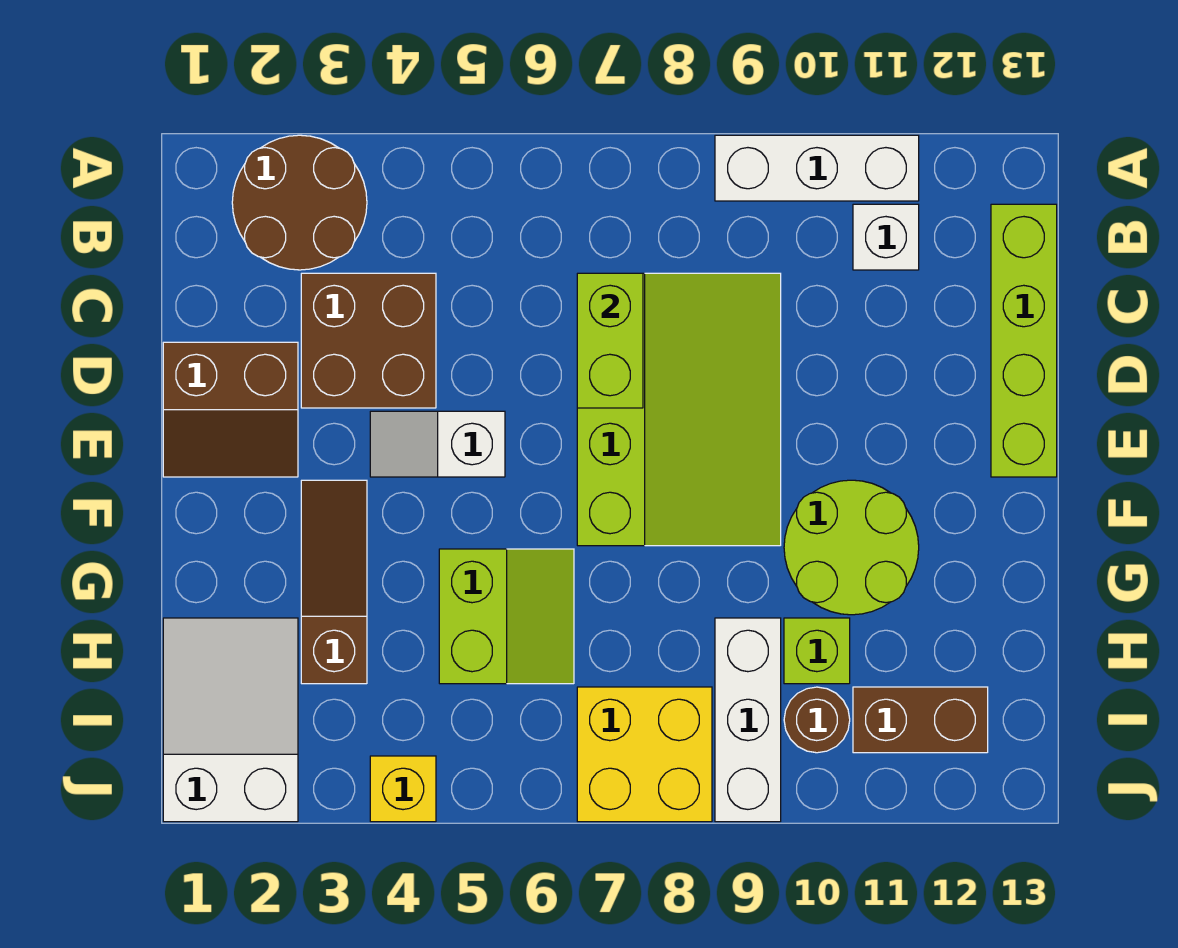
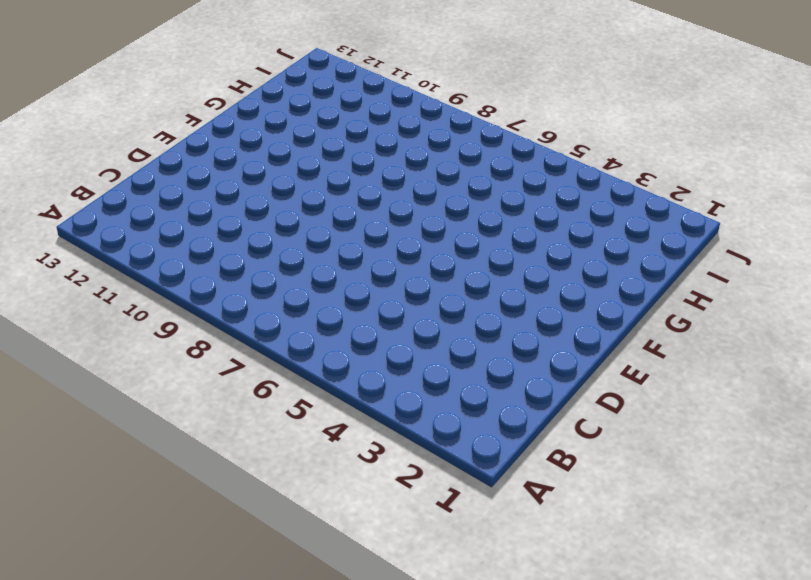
none -> brown round brick A2:B3 level 1
none -> white brick A9:A11 level 1
none -> white brick B11 level 1

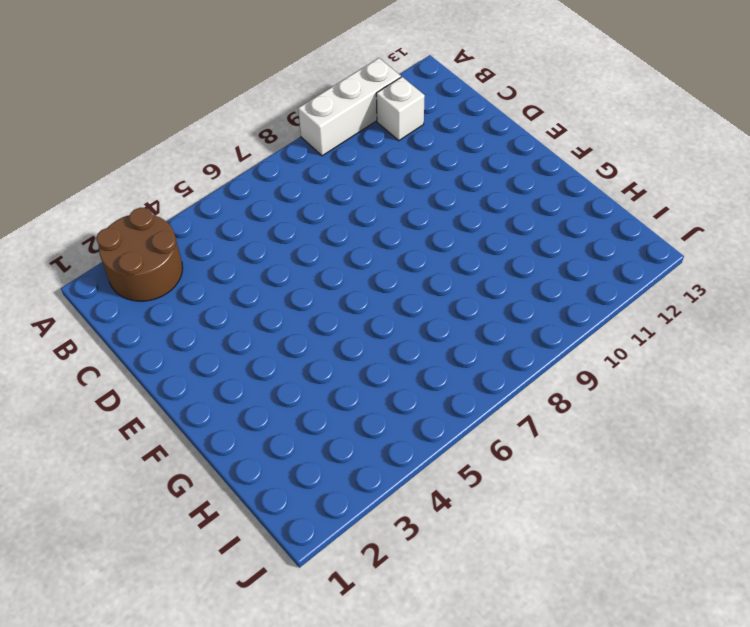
none -> lime brick B13:E13 level 1
none -> brown brick C3:D4 level 1
none -> lime slope C7:F9 level 1 top 7

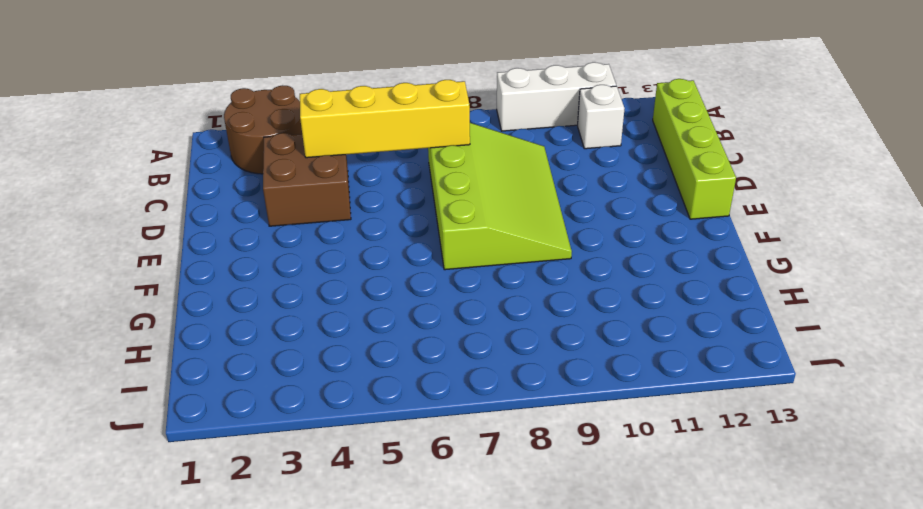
yellow brick C4:C7 level 2 -> lime brick C7:D7 level 2
none -> brown slope D1:E2 level 1 top D
none -> white slope E4:E5 level 1 top 5
none -> brown slope F3:H3 level 1 top H

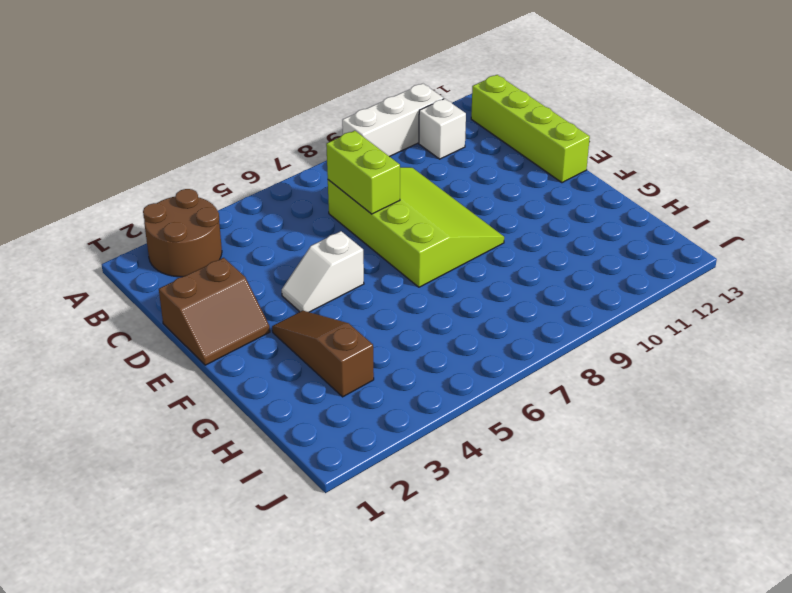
none -> brown brick C3:D4 level 1
none -> lime round brick F10:G11 level 1
none -> lime slope G5:H6 level 1 top 5

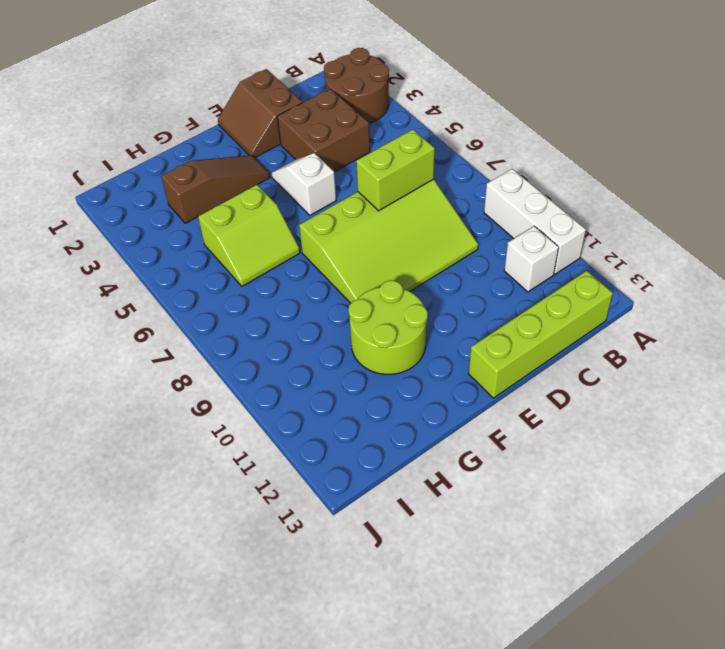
none -> white slope H1:J2 level 1 top J
none -> white brick H9:J9 level 1
none -> lime brick H10 level 1

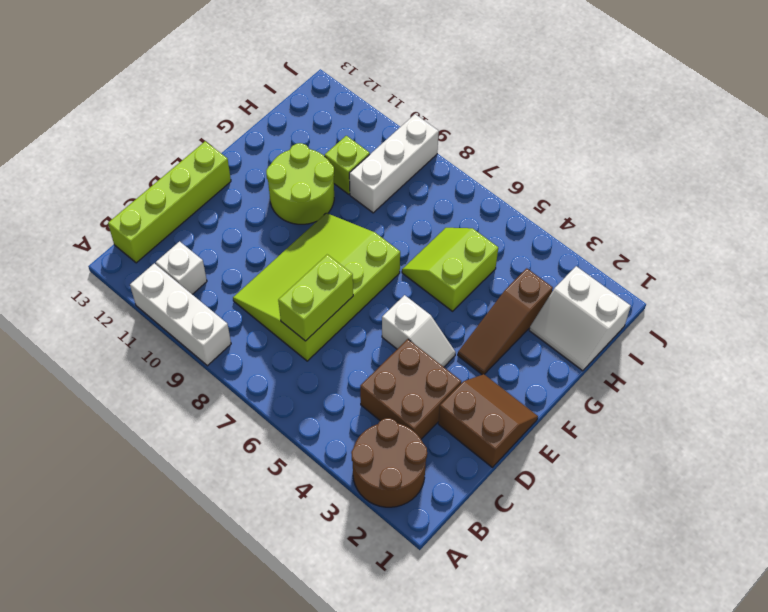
white slope H1:I2 level 1 top I -> white slope H1:J2 level 1 top J
none -> yellow brick I7:J8 level 1
none -> brown round brick I10 level 1
none -> brown brick I11:I12 level 1

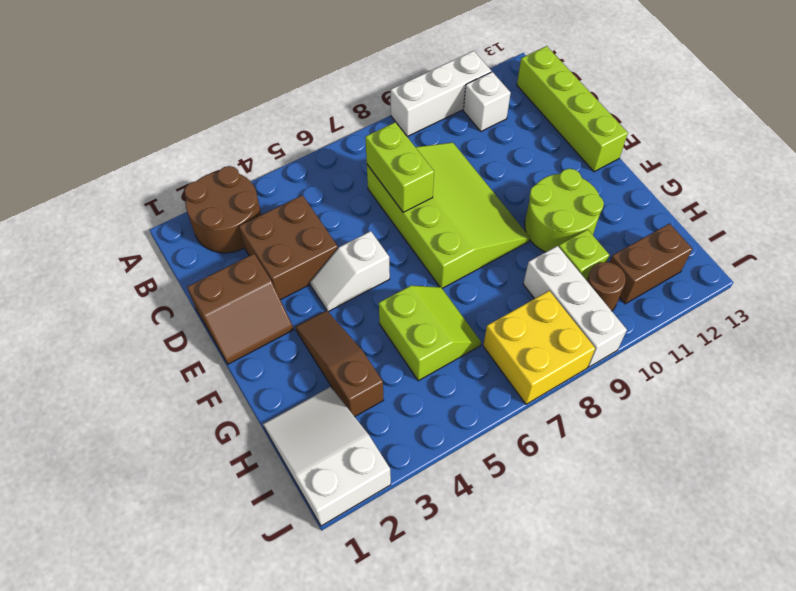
none -> yellow brick J4 level 1

